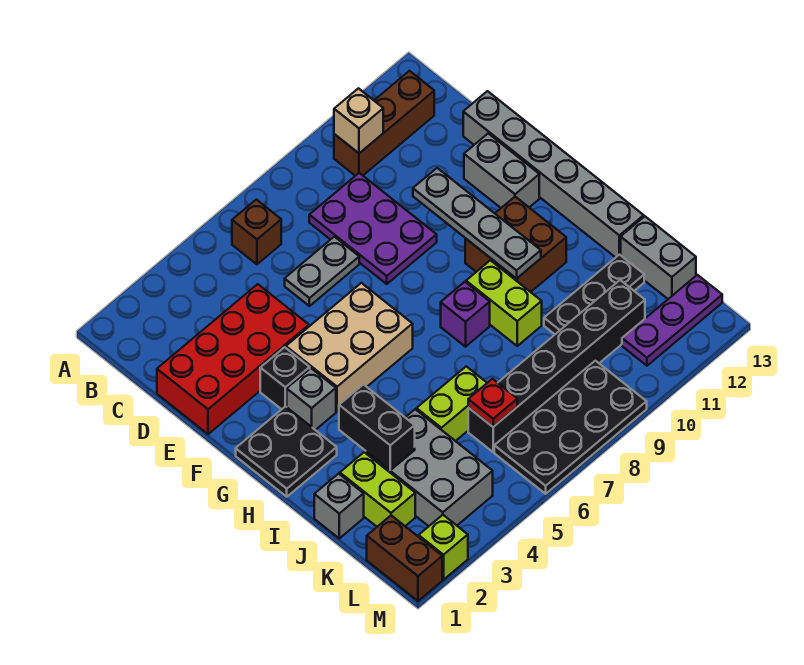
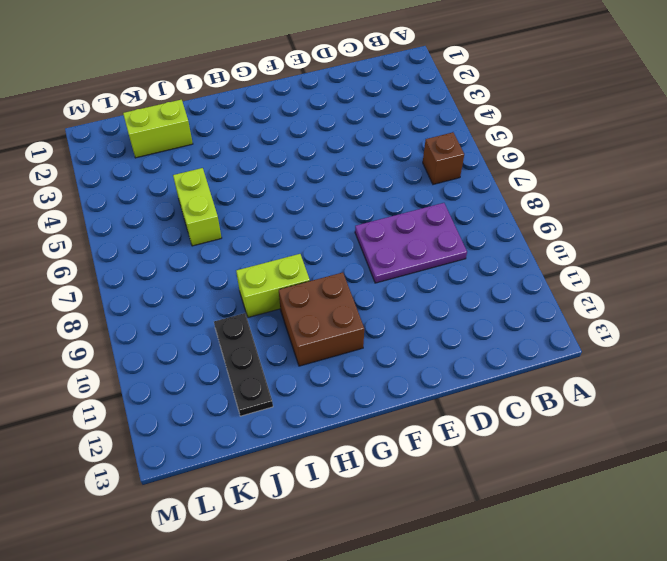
none -> brown brick B10:B12 level 1
none -> red brick D1:E4 level 1
none -> grey plate D6:D7 level 1

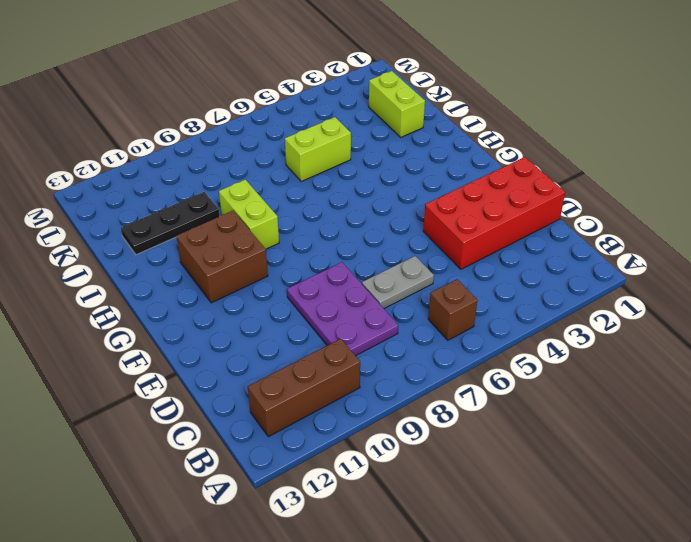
none -> grey brick D13:I13 level 1
none -> grey brick E12:F12 level 1
none -> black brick F3 level 1

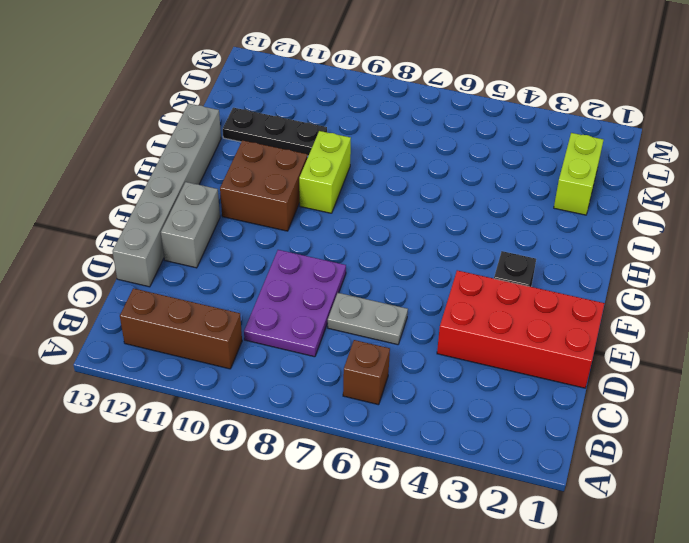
none -> tan brick F4:G6 level 1
none -> black plate G1:H2 level 1
none -> grey brick G3 level 1

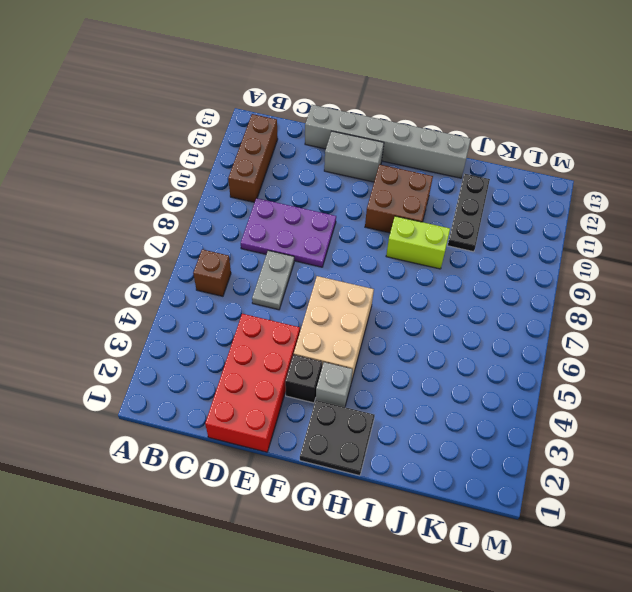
none -> purple brick H8 level 1
none -> grey brick J1 level 1
none -> lime brick J2:K2 level 1

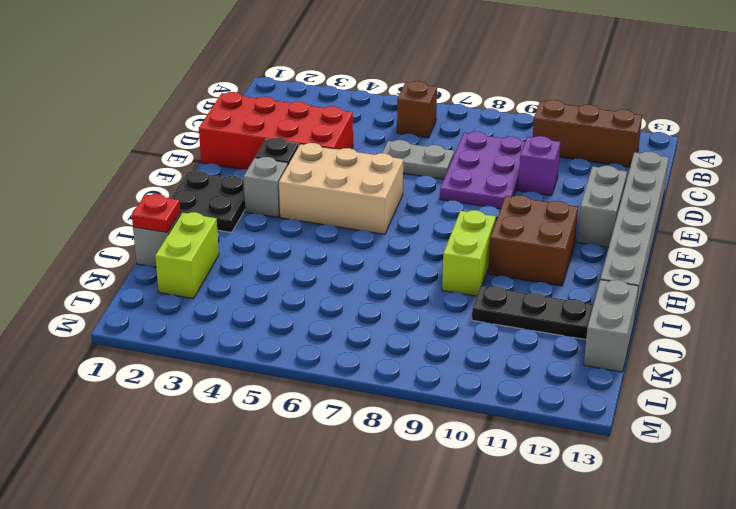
purple brick D10 level 1 -> purple brick H8 level 1
red plate J1 level 2 -> red plate K6 level 2
none -> grey brick J3:L4 level 1
none -> lime brick J5:J6 level 1
none -> black brick K6:K11 level 1

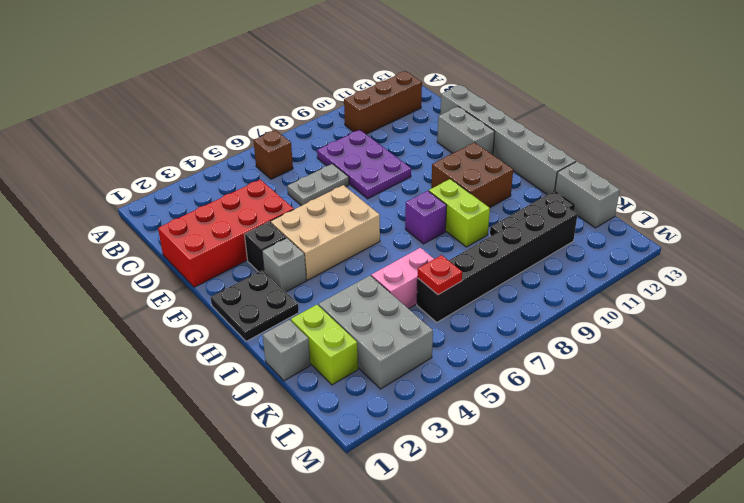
pink brick J5:J6 level 1 -> lime brick J5:J6 level 1
none -> brown brick L1:M1 level 1
none -> black plate L6:M9 level 1
none -> purple plate L11:L13 level 1

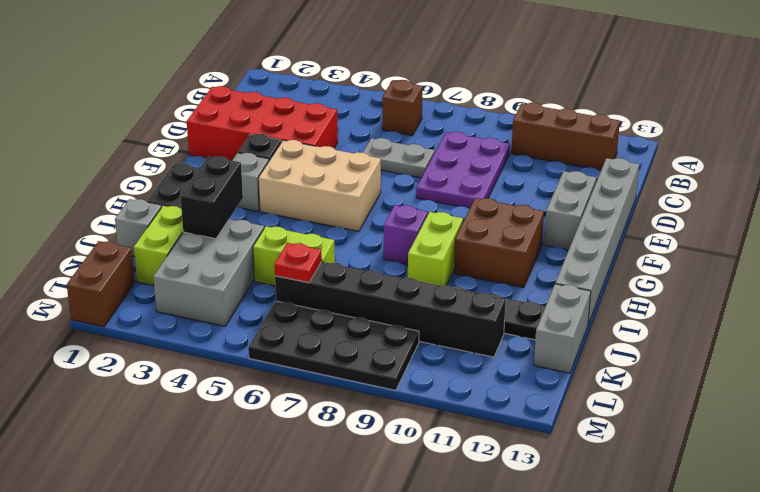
none -> purple plate L11:L13 level 1
none -> lime brick M2 level 1
none -> tan brick B10 level 2

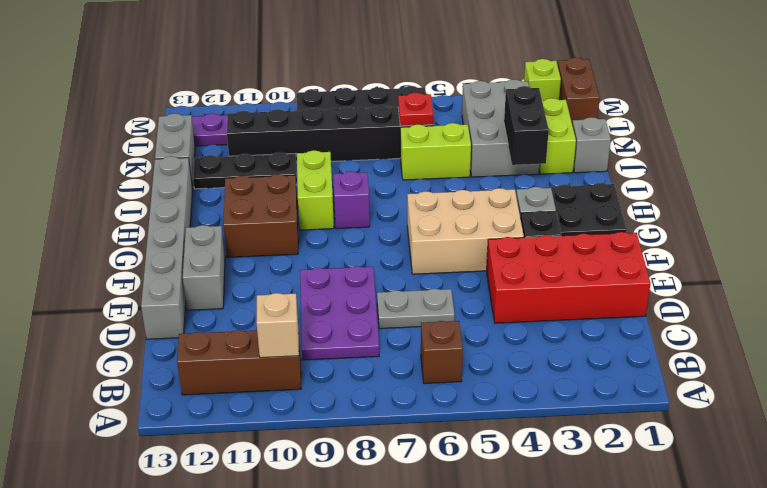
none -> grey plate E10:H10 level 2

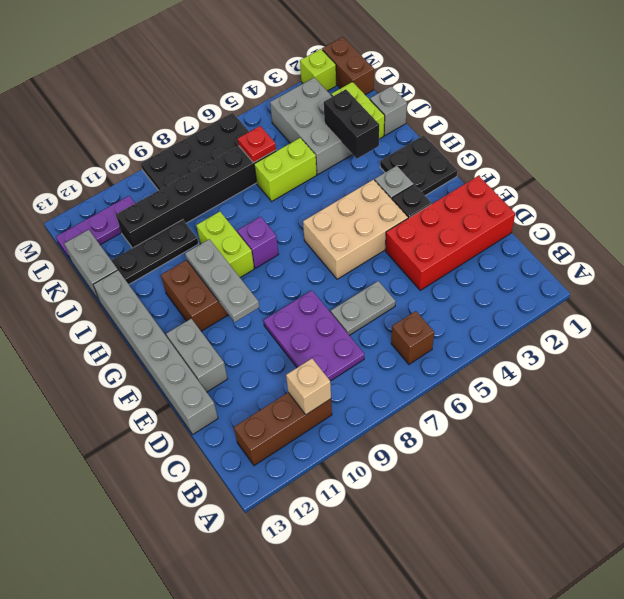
grey plate F10:H10 level 2 -> grey plate E10:H10 level 2

